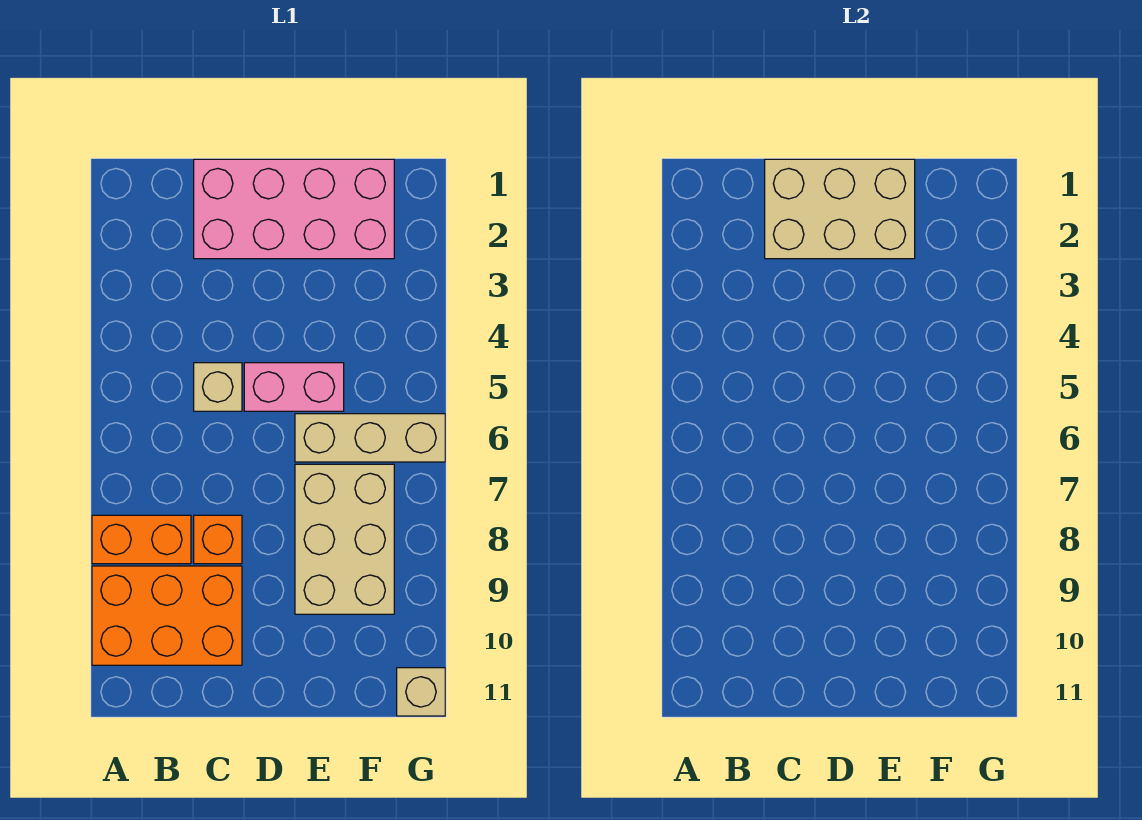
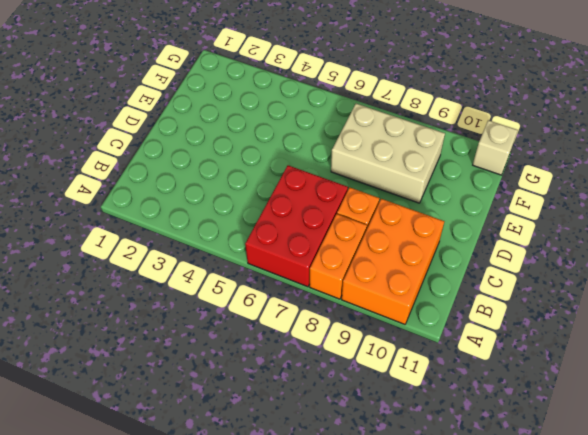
red brick A6:C7 level 1 -> none
none -> pink brick C1:F2 level 1
none -> tan brick C5 level 1

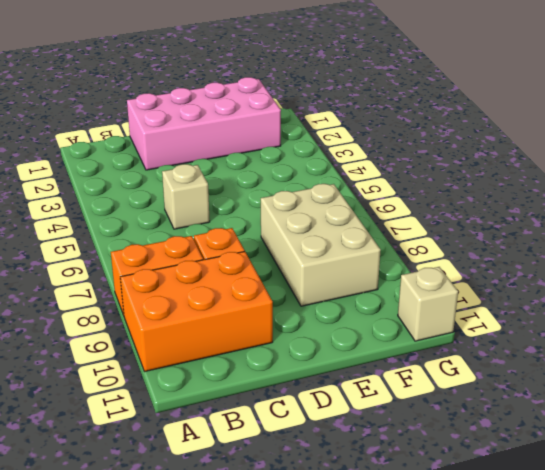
none -> pink brick D5:E5 level 1
none -> tan brick E6:G6 level 1

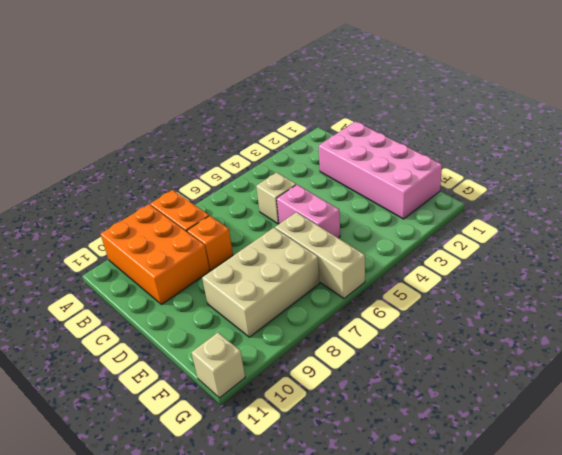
none -> tan brick C1:E2 level 2

